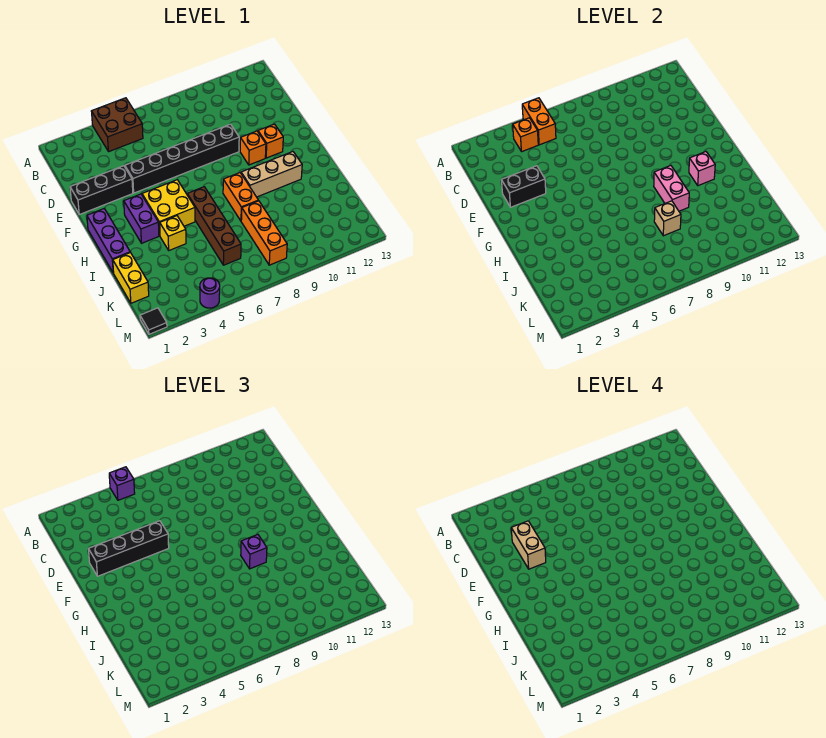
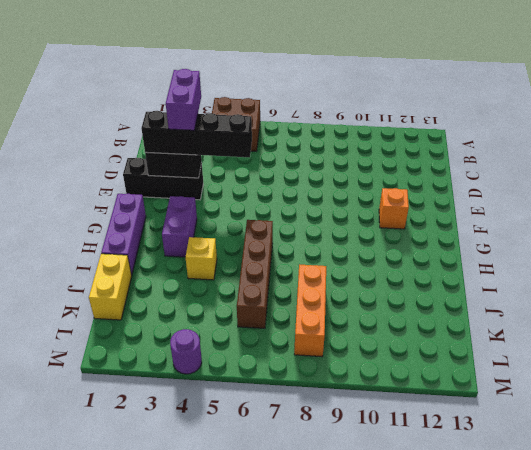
purple brick D3:E3 level 4 -> tan brick D3:E3 level 4
none -> black brick E4:E9 level 1
none -> orange brick F10 level 1
none -> yellow brick G4:H5 level 1

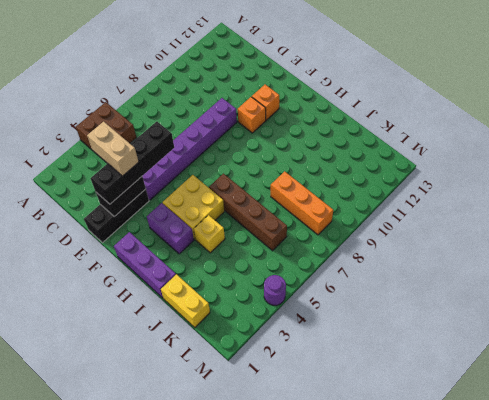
purple brick E4:E9 level 1 -> black brick E4:E9 level 1
none -> orange brick H8:I8 level 1
none -> tan brick H9:H11 level 1
none -> black tile M1 level 1

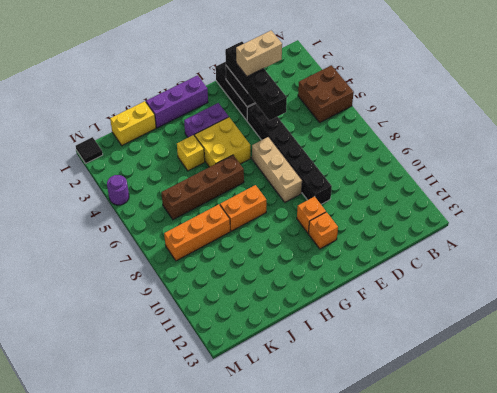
tan brick F6:F8 level 1 -> tan brick H9:H11 level 1
none -> orange brick A5:B5 level 2
none -> orange brick B4 level 2
none -> pink brick H9:I9 level 2

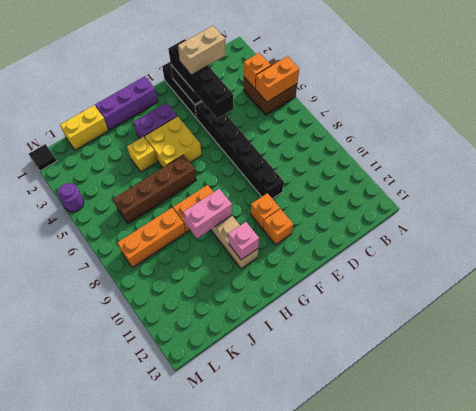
none -> tan brick J8 level 2
none -> purple brick A5 level 3
none -> purple brick H9 level 3

